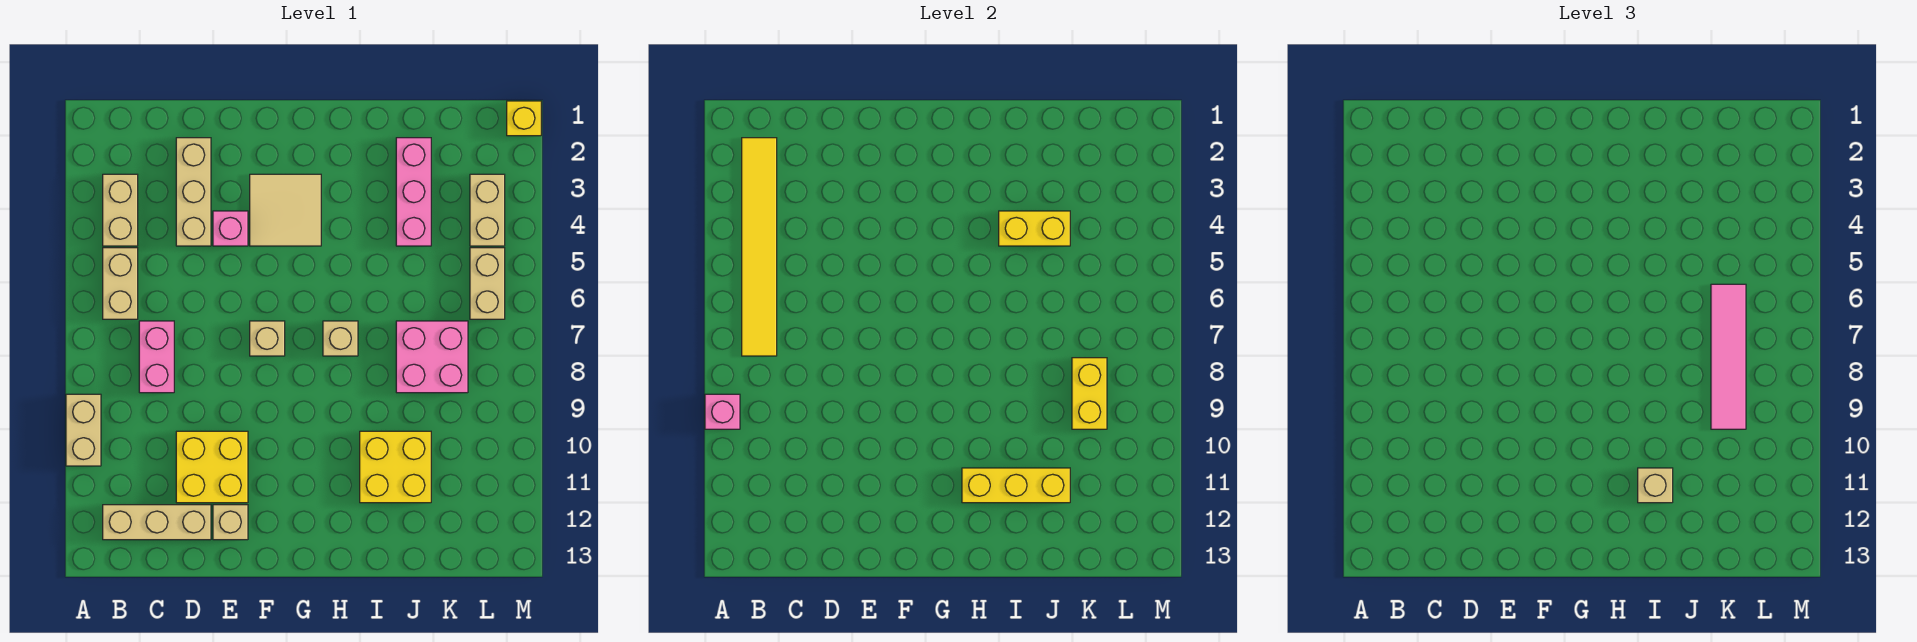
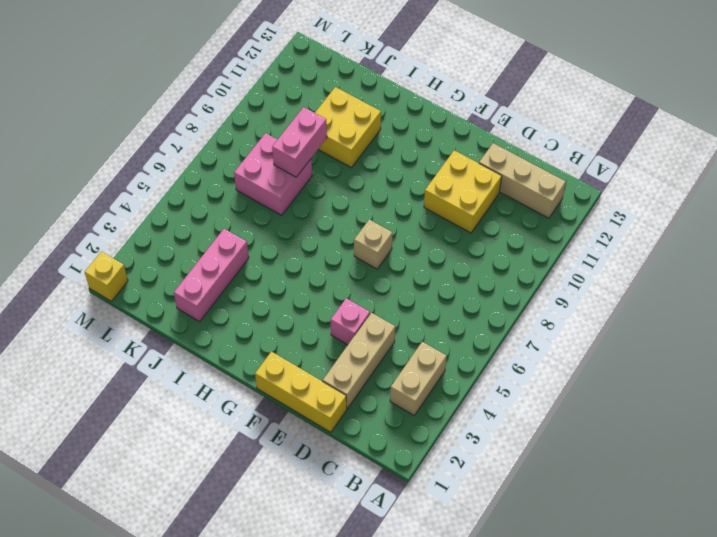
yellow brick D1:F1 level 1 -> yellow brick H11:J11 level 2
pink brick J8:J9 level 2 -> pink brick C7:C8 level 1
none -> tan brick A9:A10 level 1
none -> tan brick B5:B6 level 1
none -> tan brick E12 level 1

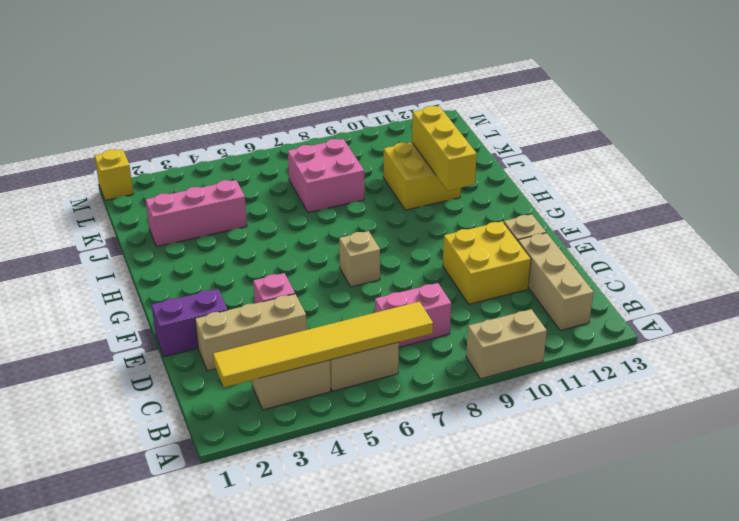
purple brick E1:E2 level 1 -> none
none -> tan tile F3:G4 level 1
none -> tan brick H7 level 1
none -> tan brick L3:L4 level 1

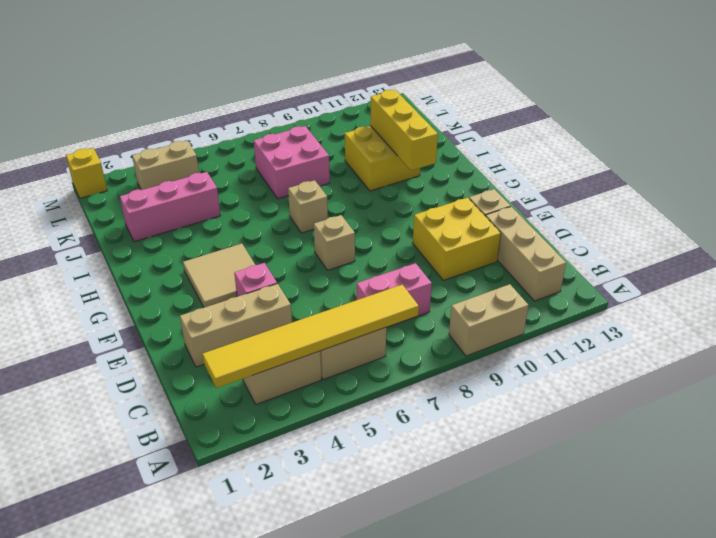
none -> tan brick L5:L6 level 1
none -> pink brick A9 level 2
none -> yellow brick I4:J4 level 2

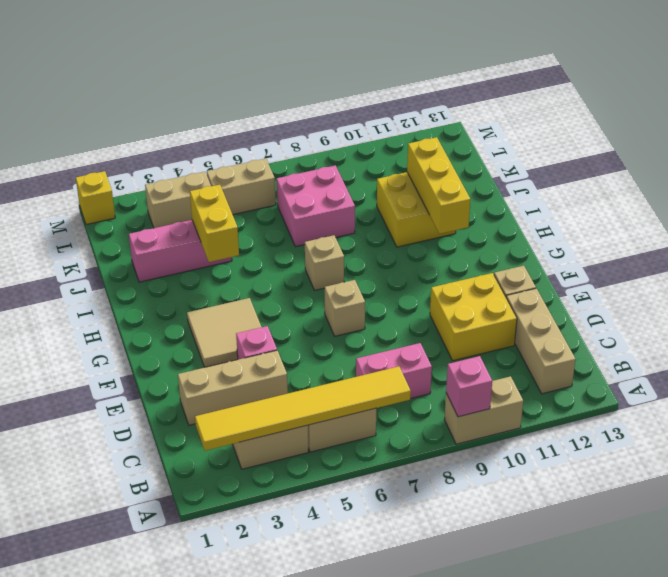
none -> yellow brick K8:K9 level 2
none -> tan brick I11 level 3
none -> pink tile K6:K9 level 3

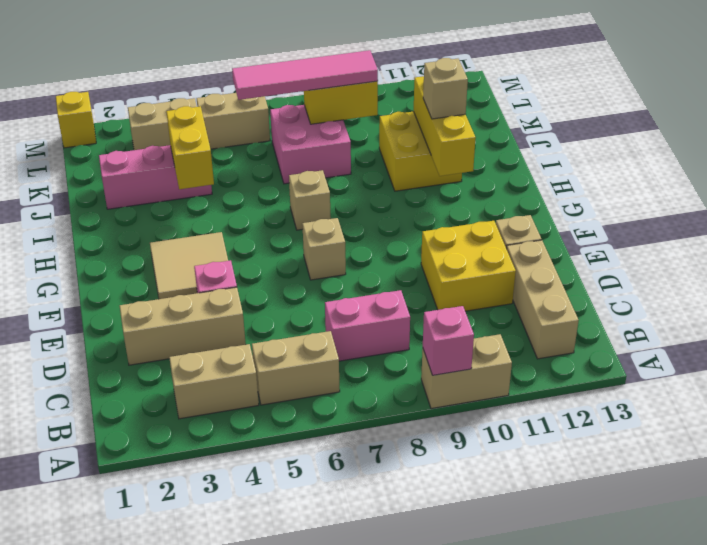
none -> yellow tile B2:B7 level 2

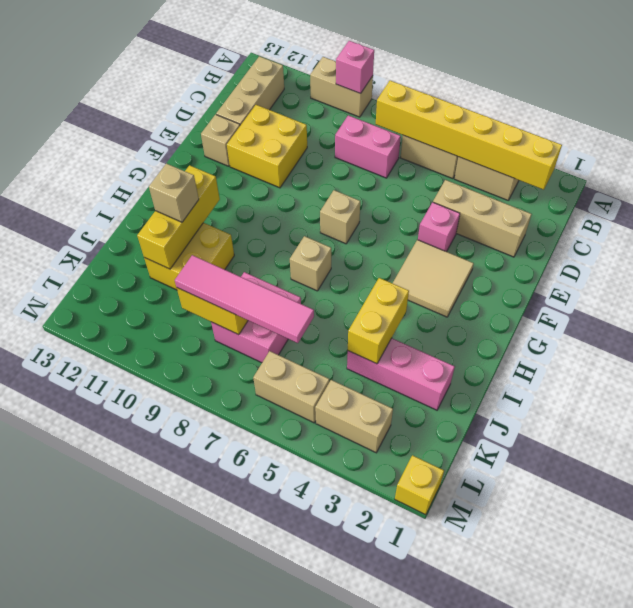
yellow brick B2:B7 level 2 -> yellow tile B2:B7 level 2

